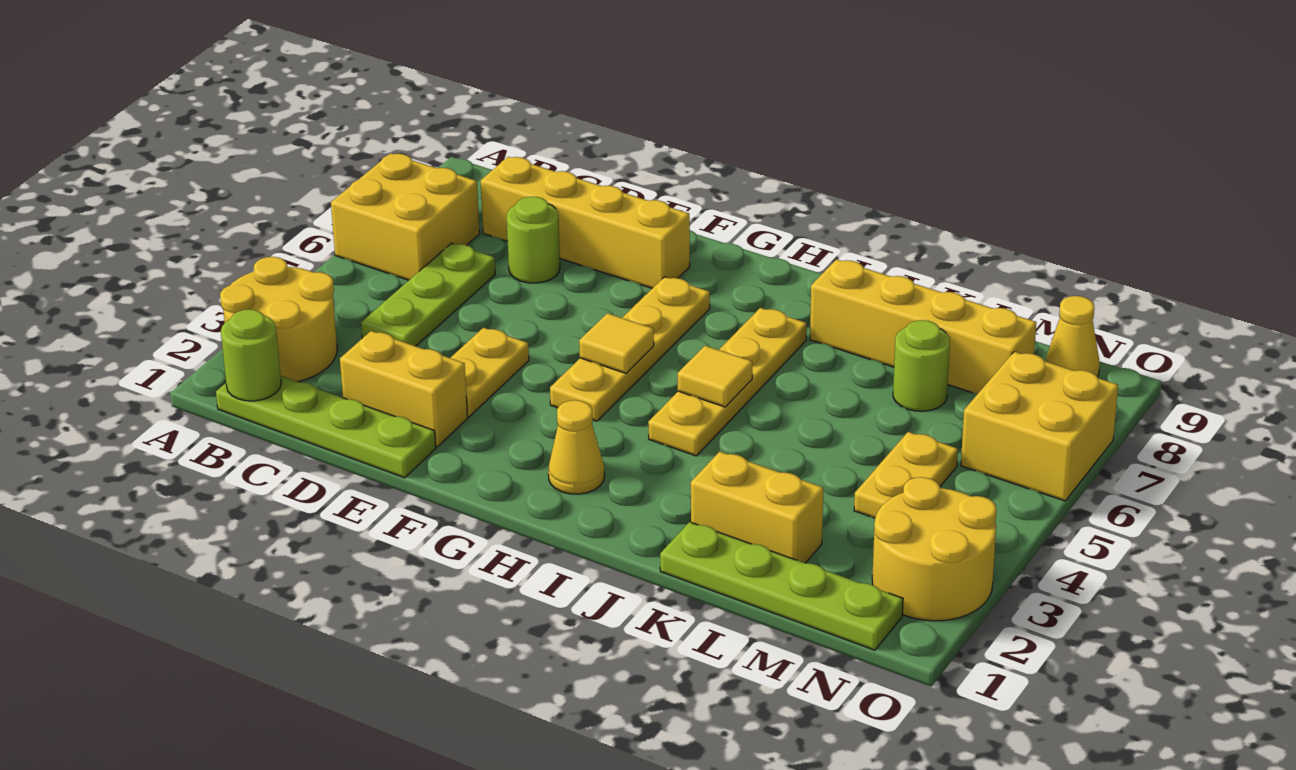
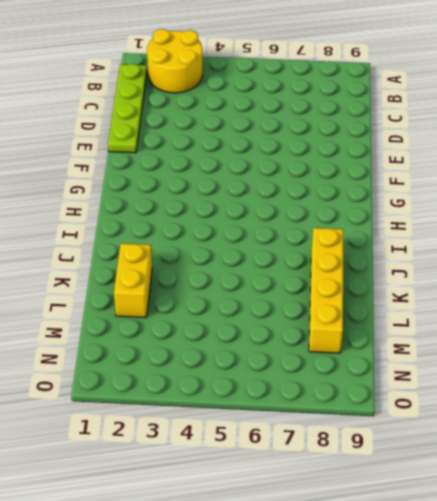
none -> yellow brick A6:B7 level 1
none -> lime plate C4:C6 level 1
none -> yellow brick C8:F8 level 1

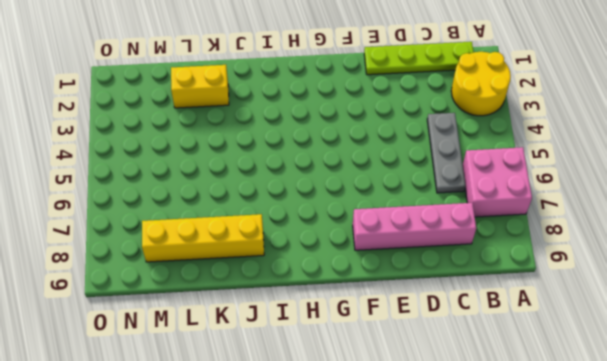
pink brick A6:B7 level 1 -> yellow brick A6:B7 level 1
grey plate C4:C6 level 1 -> lime plate C4:C6 level 1
pink brick C8:F8 level 1 -> yellow brick C8:F8 level 1
none -> yellow brick D2:E2 level 1
none -> lime round brick D7 level 1
none -> yellow plate E3:E4 level 1

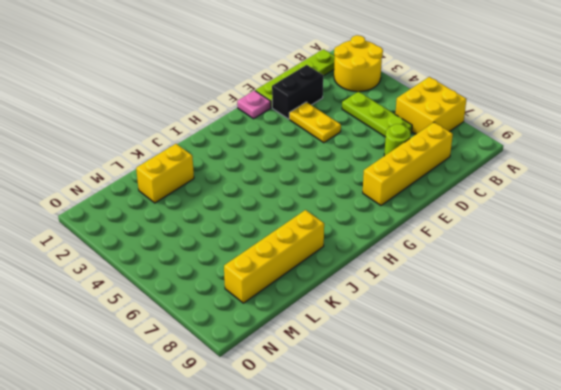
black brick D2:E2 level 1 -> yellow brick D2:E2 level 1
pink plate F1 level 1 -> none
none -> yellow plate G4:G7 level 1
none -> yellow cone H2 level 1
none -> yellow plate I4:I7 level 1

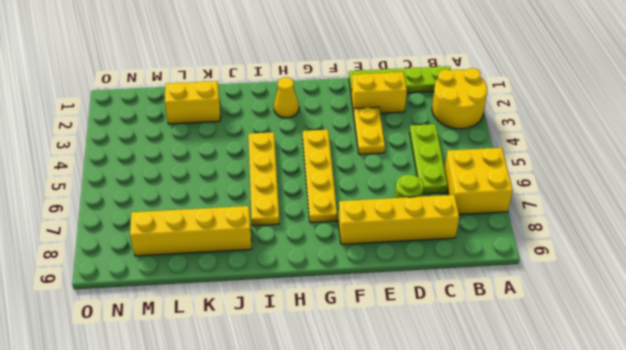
none -> lime plate K1:N1 level 1
none -> lime round brick L7 level 1
none -> yellow plate M4:M5 level 1

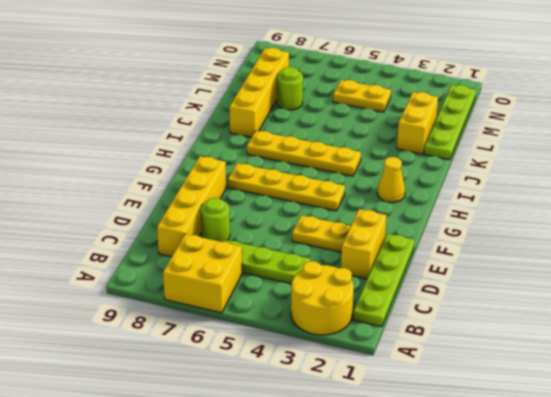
none -> yellow round brick N2:O3 level 1
none -> yellow brick N6:O7 level 1
none -> yellow cone N9 level 1

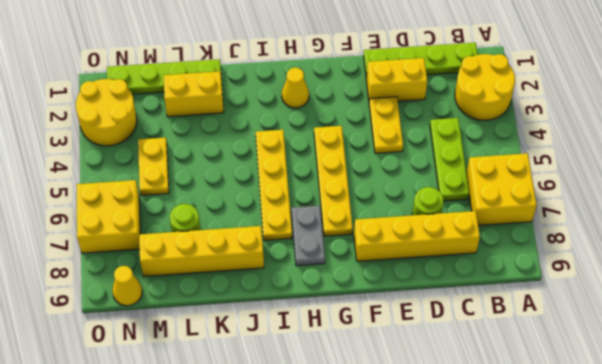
grey plate H7:H8 level 1 -> none
none -> lime round brick B1 level 2
none -> yellow tile G5 level 2
none -> yellow tile I5 level 2

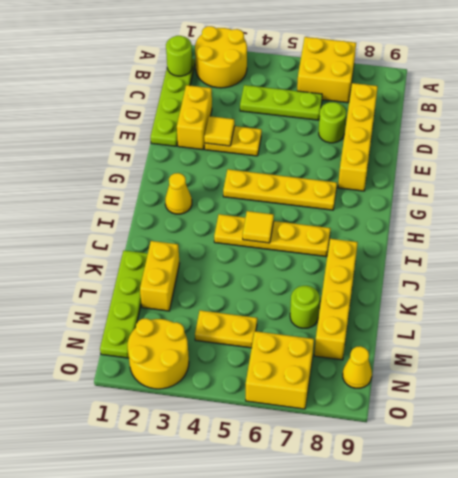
yellow tile E3 level 2 -> yellow tile G5 level 2

